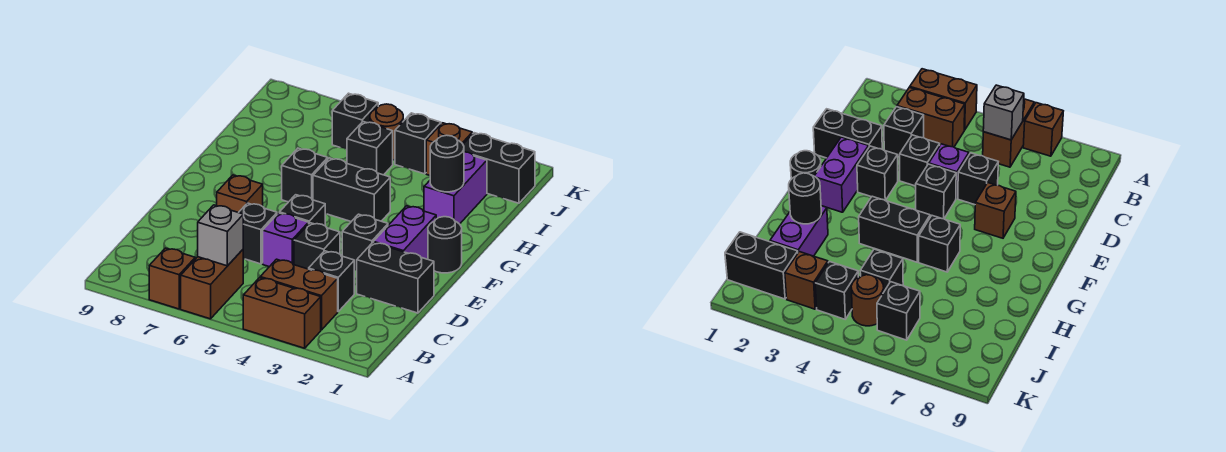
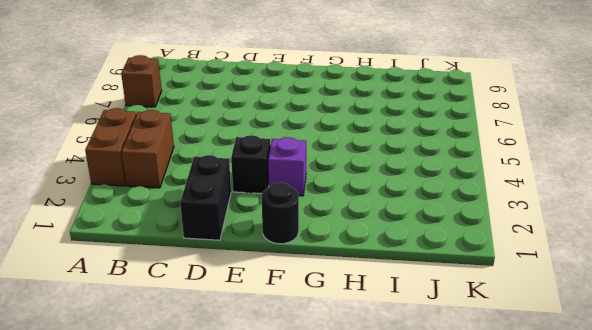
purple brick F3 level 1 -> purple brick D5 level 1
none -> brown brick A6:B6 level 1
none -> black brick C3 level 1
none -> black brick D4 level 1

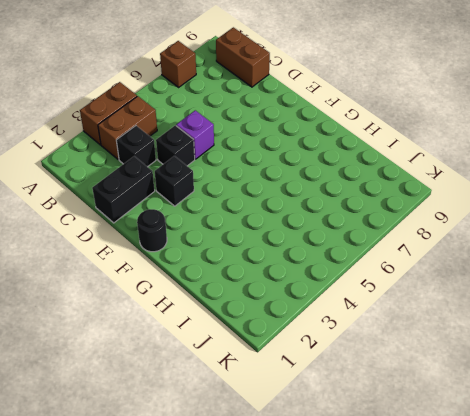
brown brick B9:C9 level 1 -> brown brick A6:B6 level 1
none -> black brick D6 level 1
none -> purple brick E2:F2 level 1
none -> black brick E5 level 1

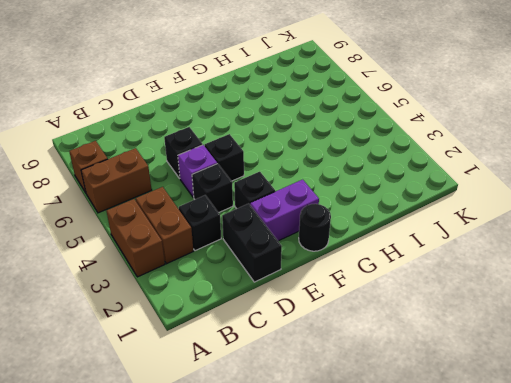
none -> brown brick E7 level 1
none -> black brick G4:G5 level 1
none -> black brick G6 level 1

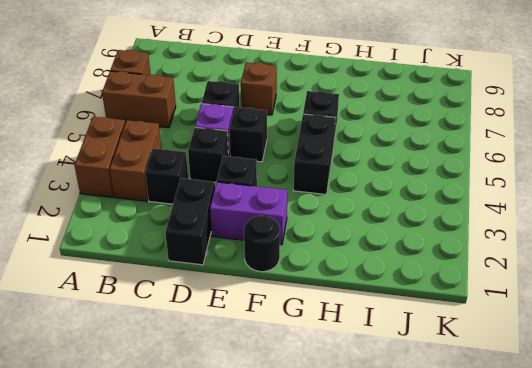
none -> purple brick H2:I2 level 1
none -> black brick I5 level 1
none -> black brick J1:J2 level 1

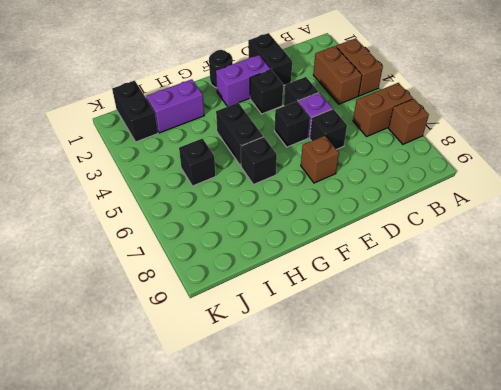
none -> black brick C3 level 1
none -> brown brick J3 level 1
none -> black brick J4 level 1

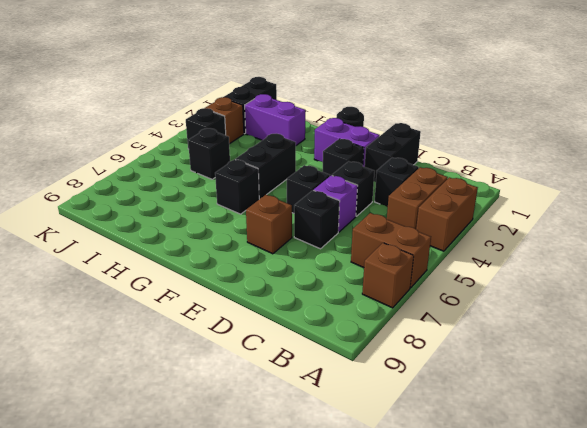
none -> brown round brick J5 level 1
none -> black brick J6 level 1
none -> grey brick B6 level 2

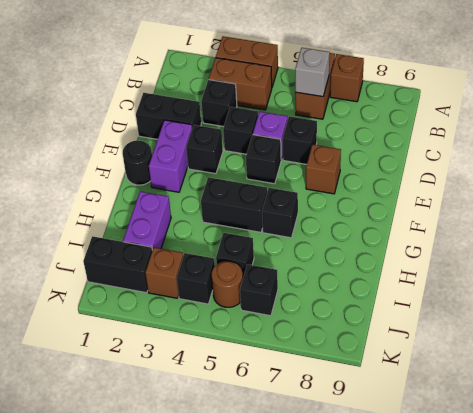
none -> black round brick H2 level 2

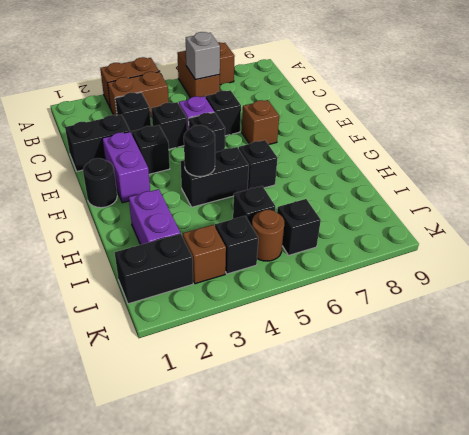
black round brick G4 level 2 -> black round brick H2 level 2

